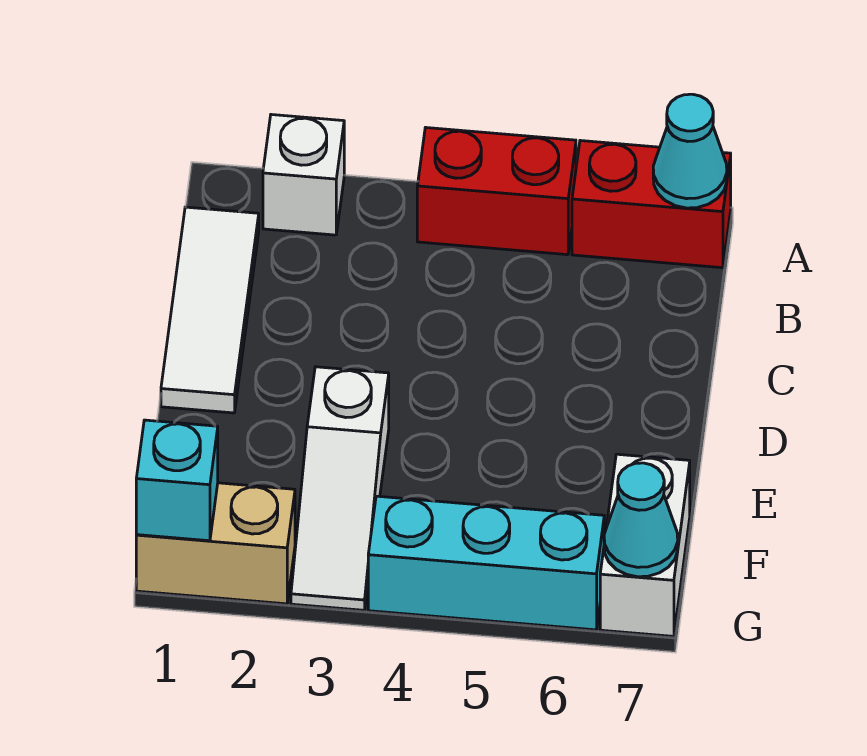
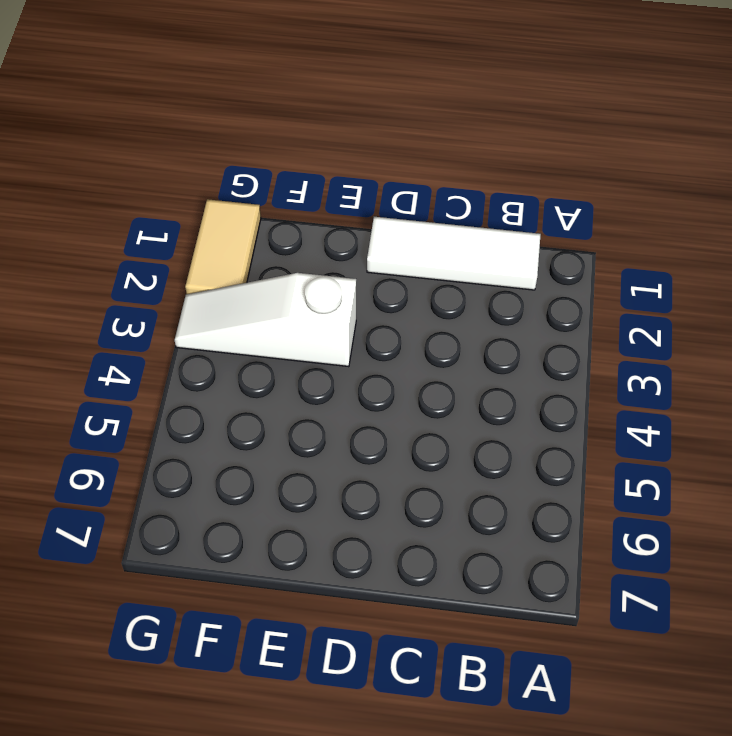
tan tile G1:G2 level 1 -> tan brick G1:G2 level 1
none -> white brick A2 level 1
none -> red brick A4:A5 level 1

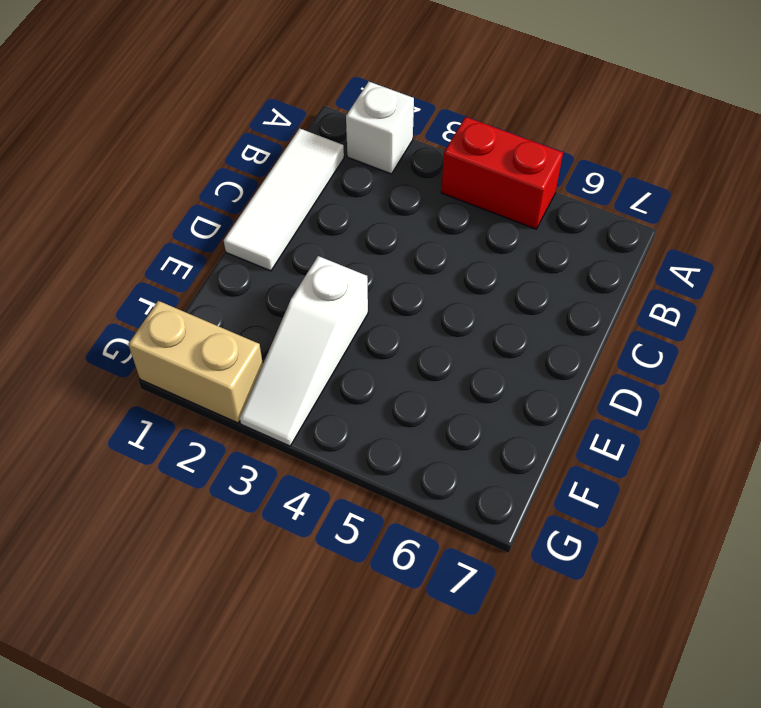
none -> red brick A6:A7 level 1
none -> white brick F7:G7 level 1

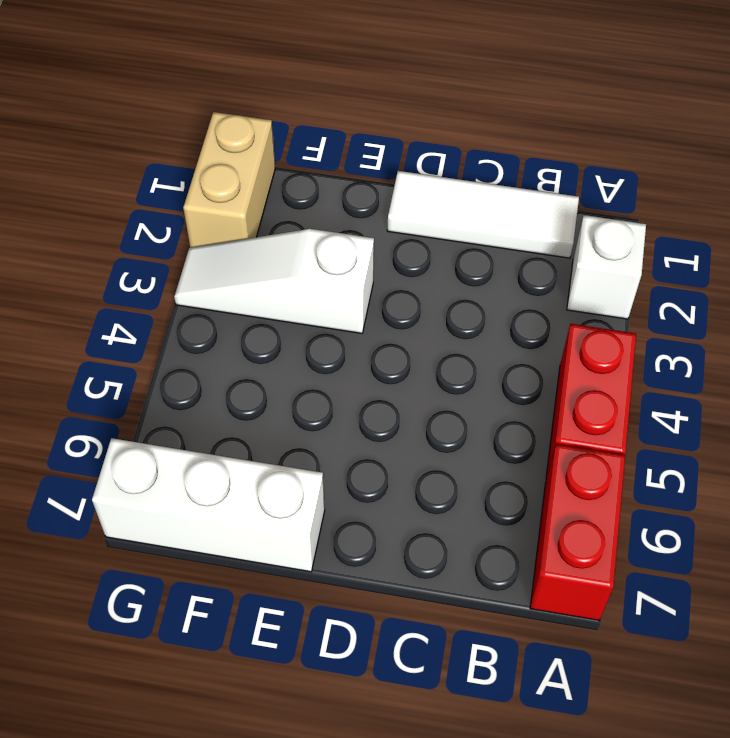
white brick E7:G7 level 1 -> white brick F7:G7 level 1
none -> cyan brick G4:G6 level 1
none -> cyan cone A7 level 2

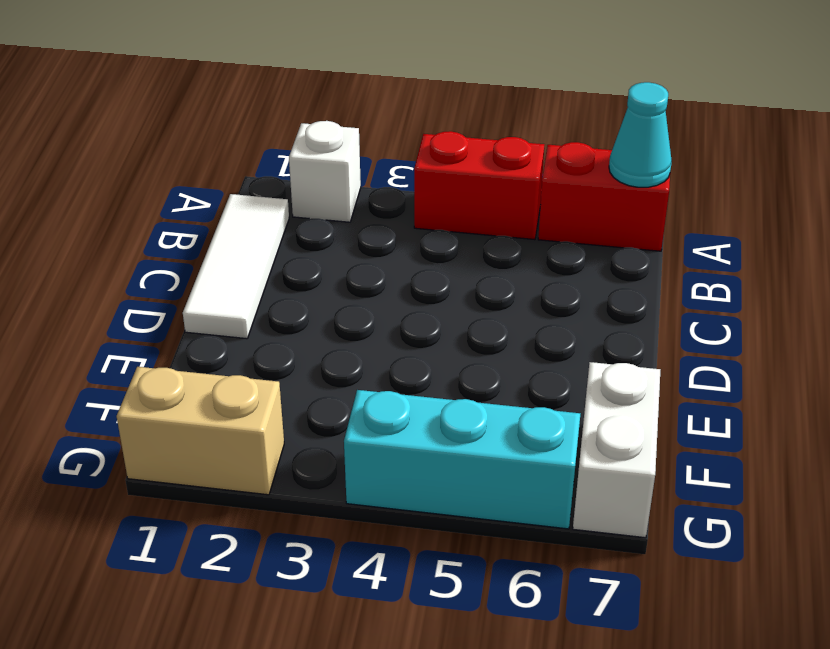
none -> white slope E3:G3 level 1 top E
none -> cyan brick G1 level 2

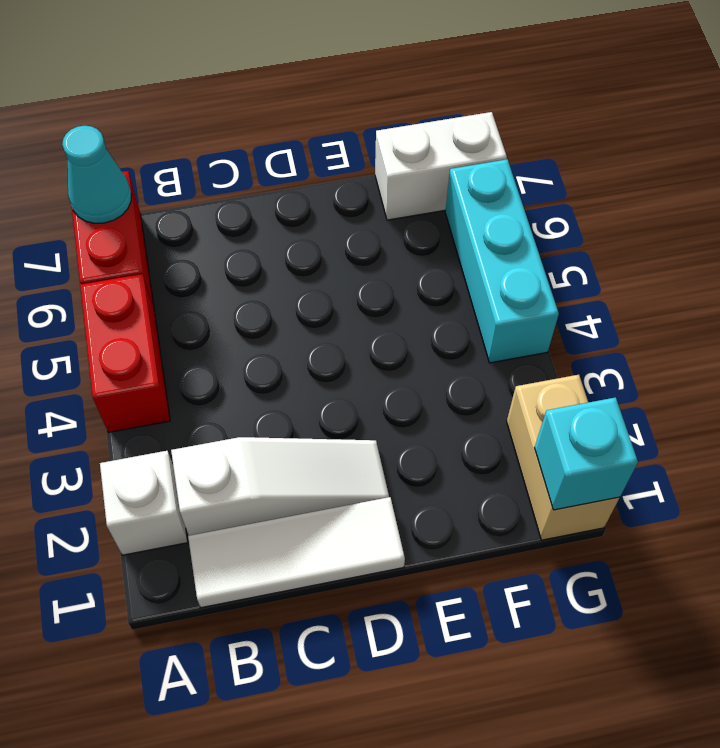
white slope B2:D2 level 1 top B -> white slope E3:G3 level 1 top E
none -> cyan cone G7 level 2

